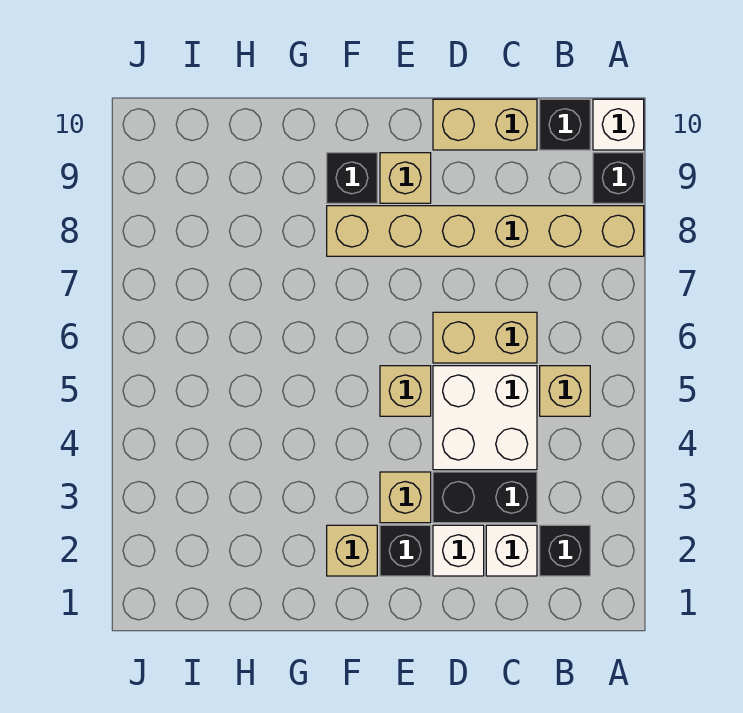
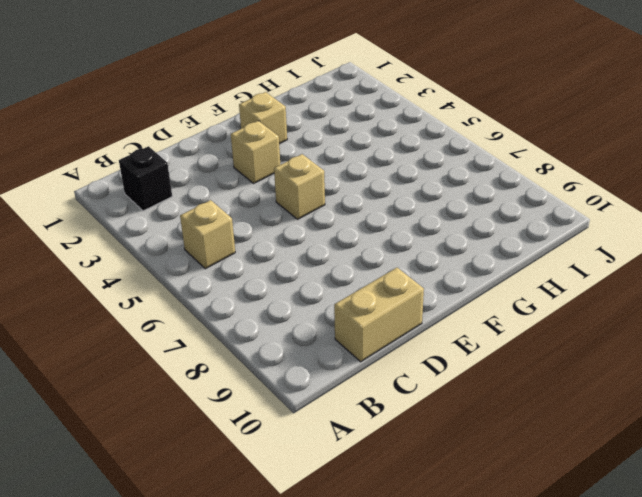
none -> tan brick A8:F8 level 1
none -> black brick A9 level 1
none -> white brick A10 level 1

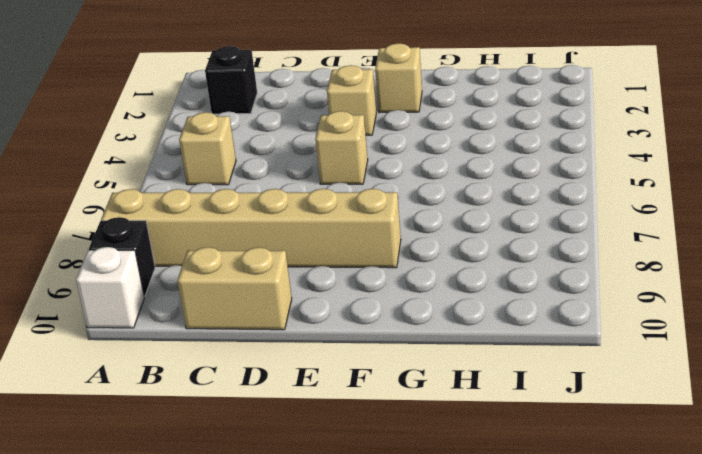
none -> black brick B10 level 1
none -> white brick C2 level 1
none -> black brick C3:D3 level 1

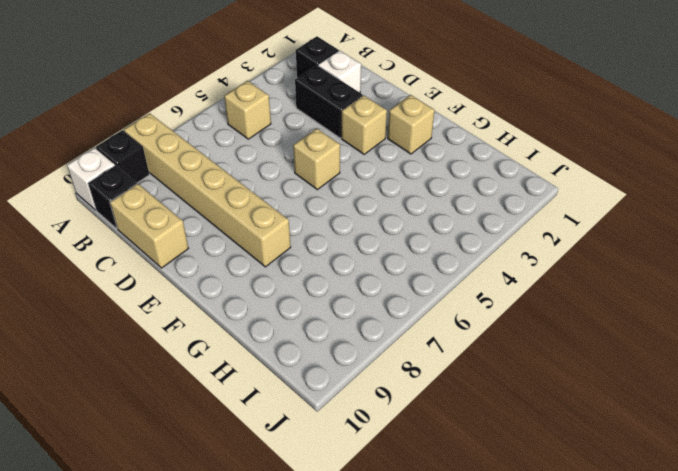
none -> white brick C4:D5 level 1
none -> tan brick C6:D6 level 1
none -> white brick D2 level 1

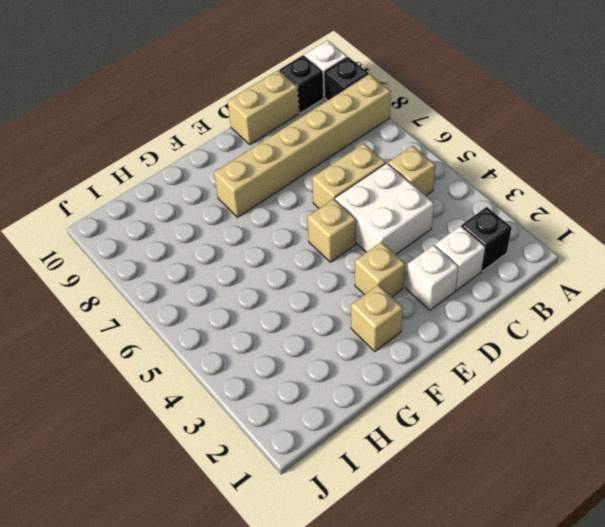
none -> black brick C3:D3 level 1
none -> black brick E2 level 1
none -> tan brick E9 level 1

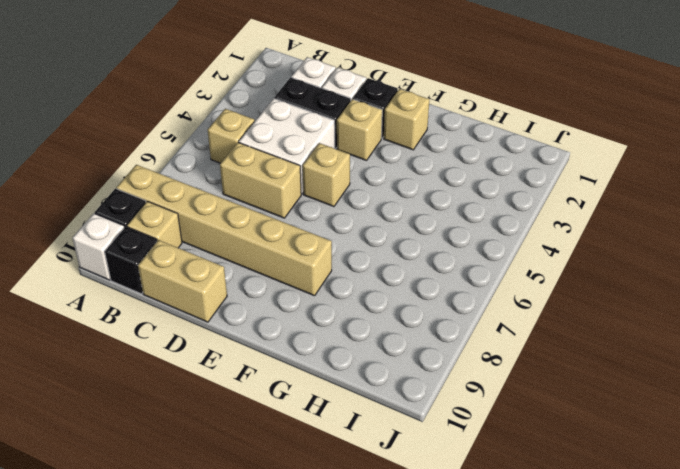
tan brick B9 level 1 -> tan brick E9 level 1
none -> black brick B2 level 1
none -> black brick F9 level 1

